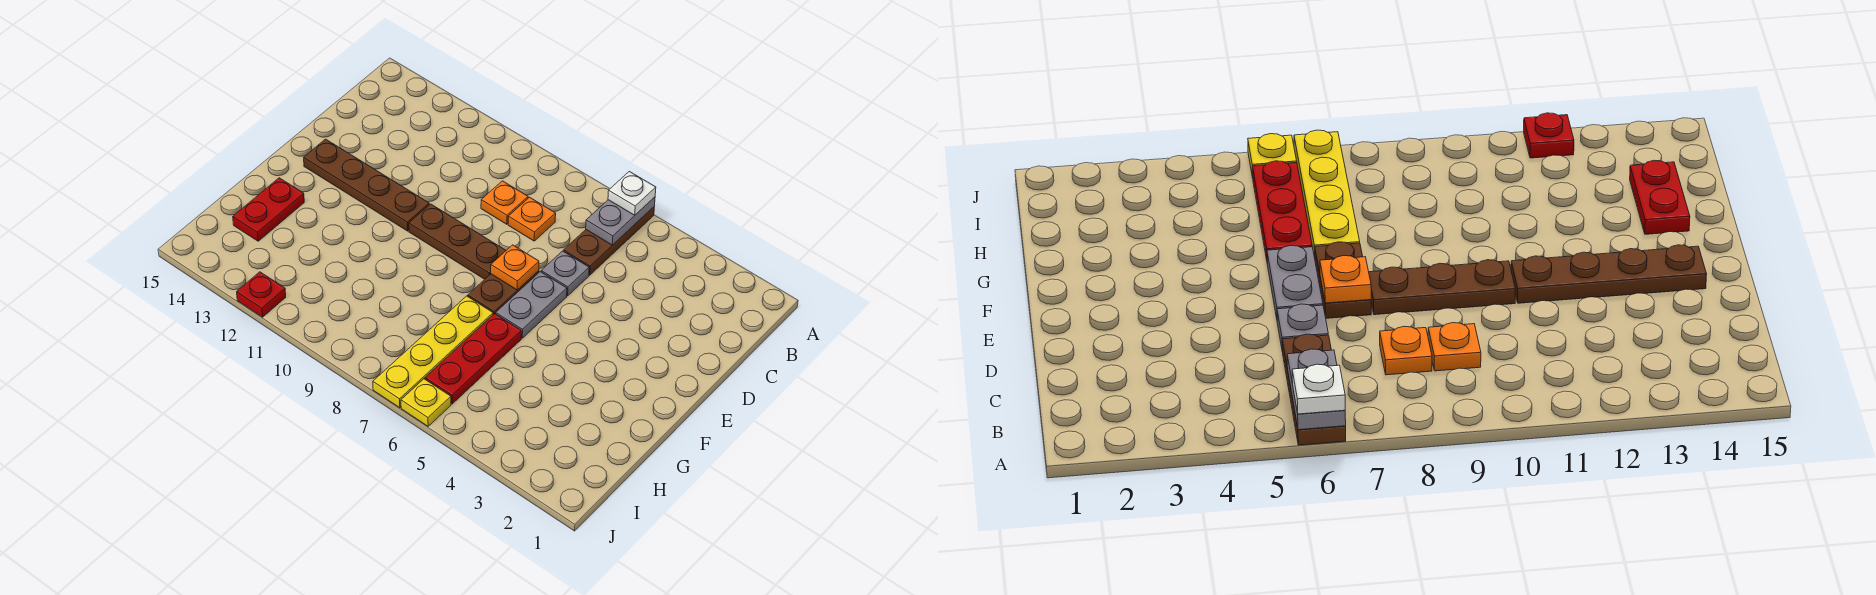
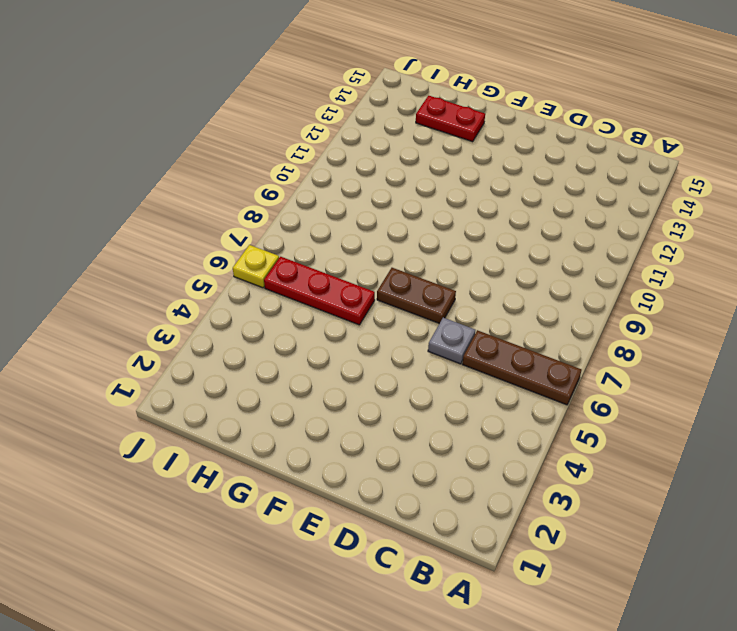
none -> orange plate C8 level 1
none -> orange plate C9 level 1
none -> grey plate E6:F6 level 1

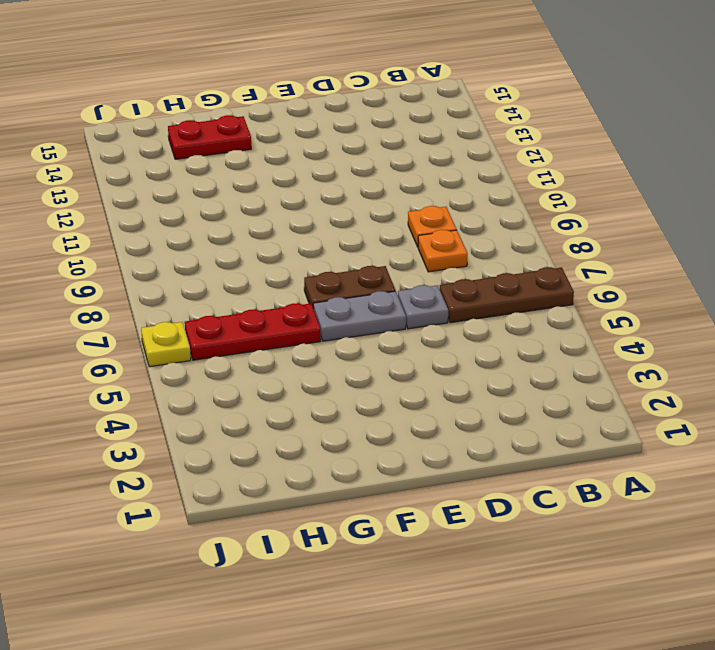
none -> brown plate E8:E10 level 1
none -> brown plate E11:E14 level 1
none -> yellow plate G7:J7 level 1

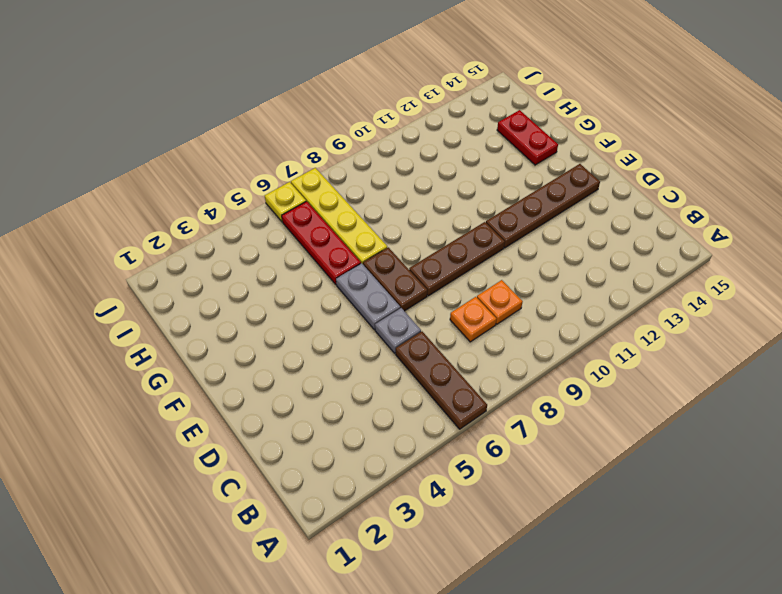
none -> red plate J12 level 1
none -> grey plate A6:B6 level 2
none -> orange plate E7 level 2

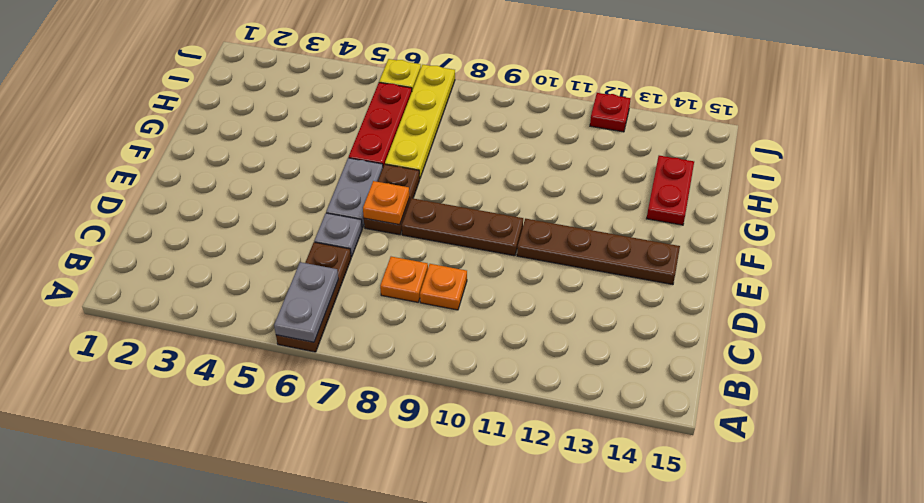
none -> white plate A6 level 3

